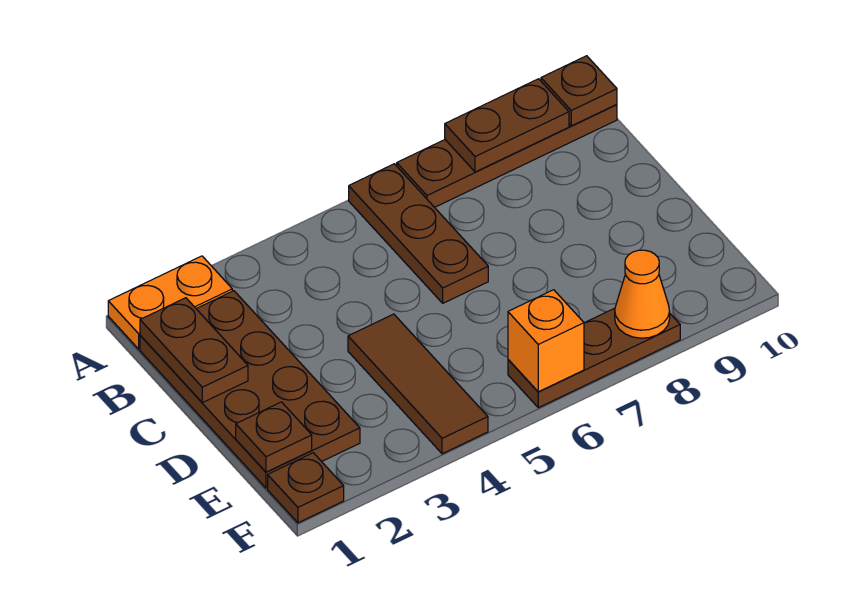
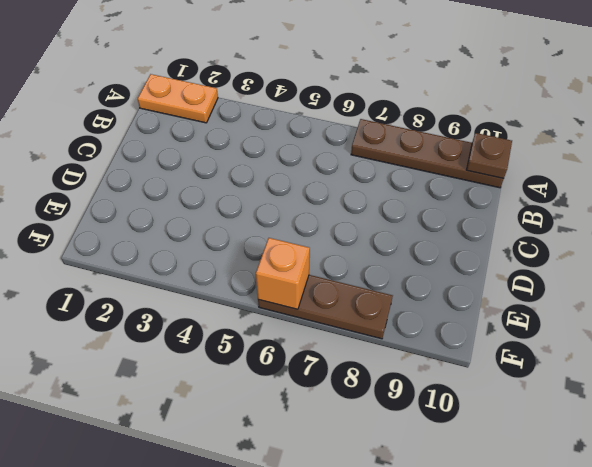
none -> brown plate A6:C6 level 1
none -> brown plate B1:E2 level 1
none -> brown tile D4:F4 level 1

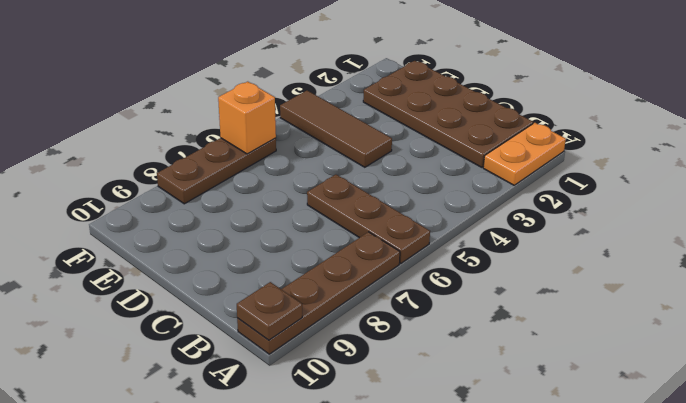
none -> brown plate F1 level 1
none -> brown plate A8:A9 level 2
none -> brown plate B1:C1 level 2

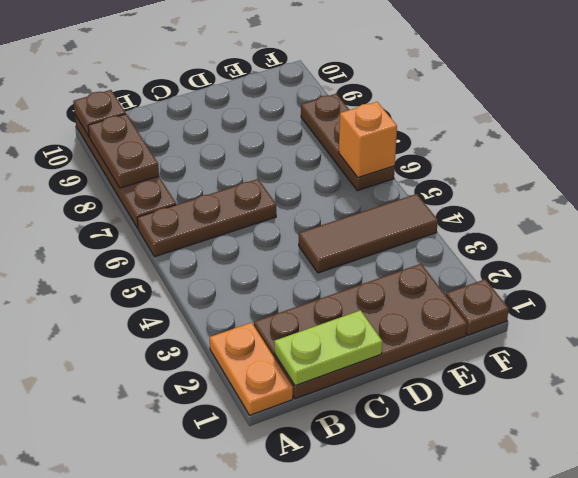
lime plate B1:C1 level 2 -> brown plate B1:C1 level 2
none -> brown plate E1 level 2
none -> orange cone F8 level 2

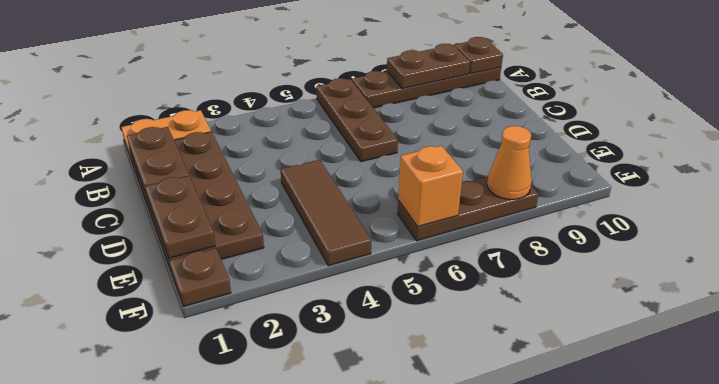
brown plate D1:E1 level 2 -> brown plate E1 level 2

